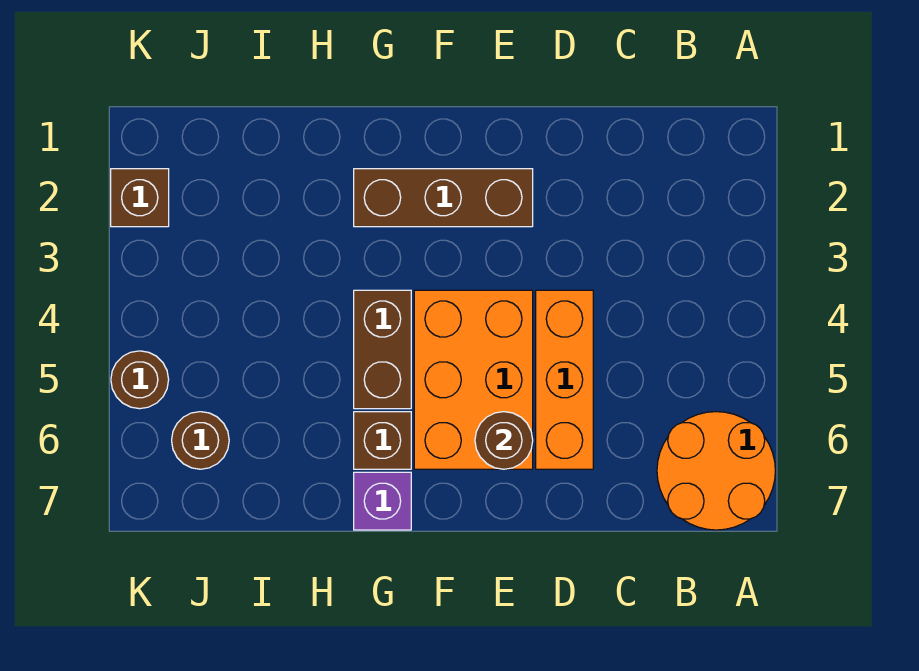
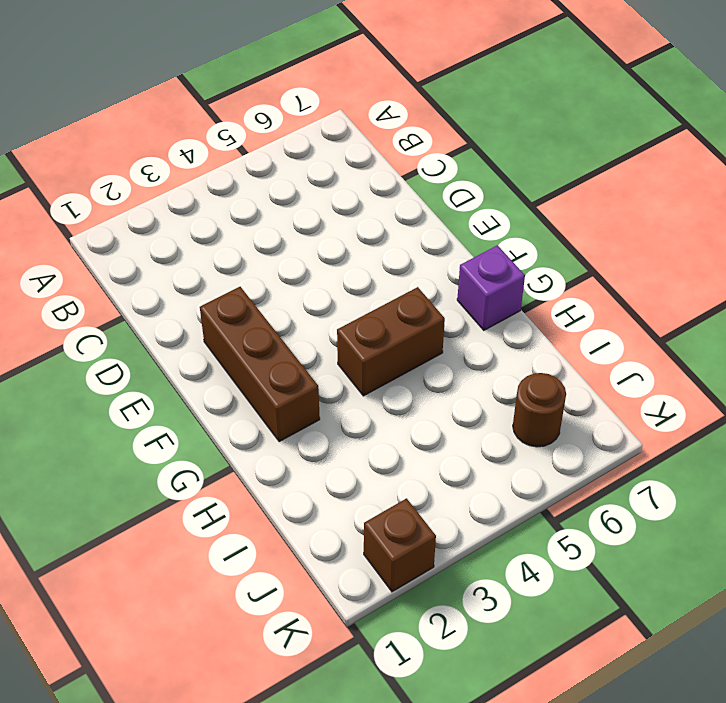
none -> orange round brick A6:B7 level 1
none -> orange brick D4:D6 level 1

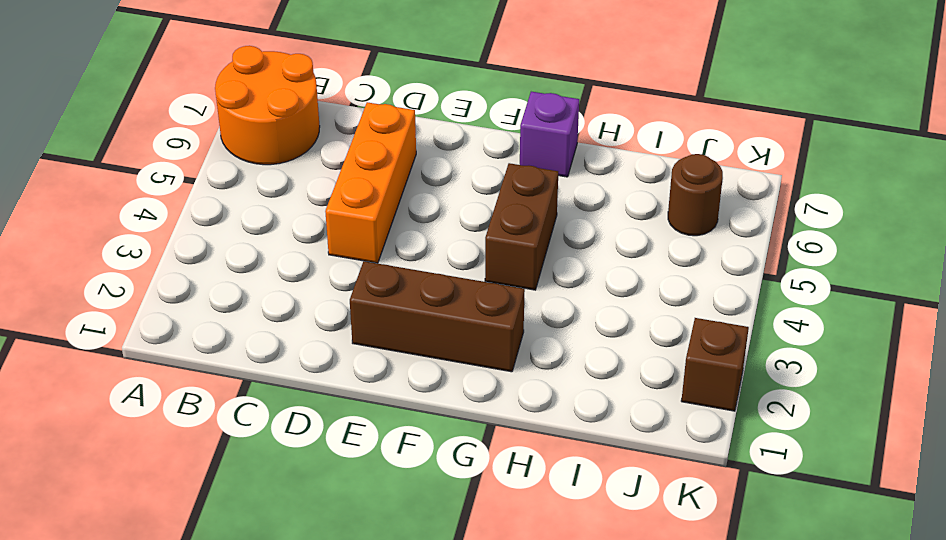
none -> orange brick E4:F6 level 1
none -> brown brick G6 level 1

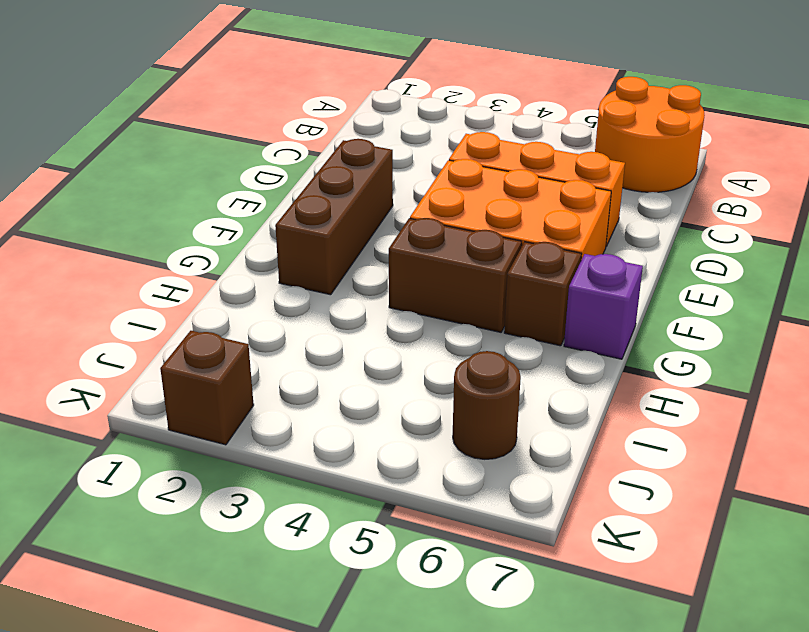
none -> brown round brick K5 level 1
none -> brown round brick E6 level 2

